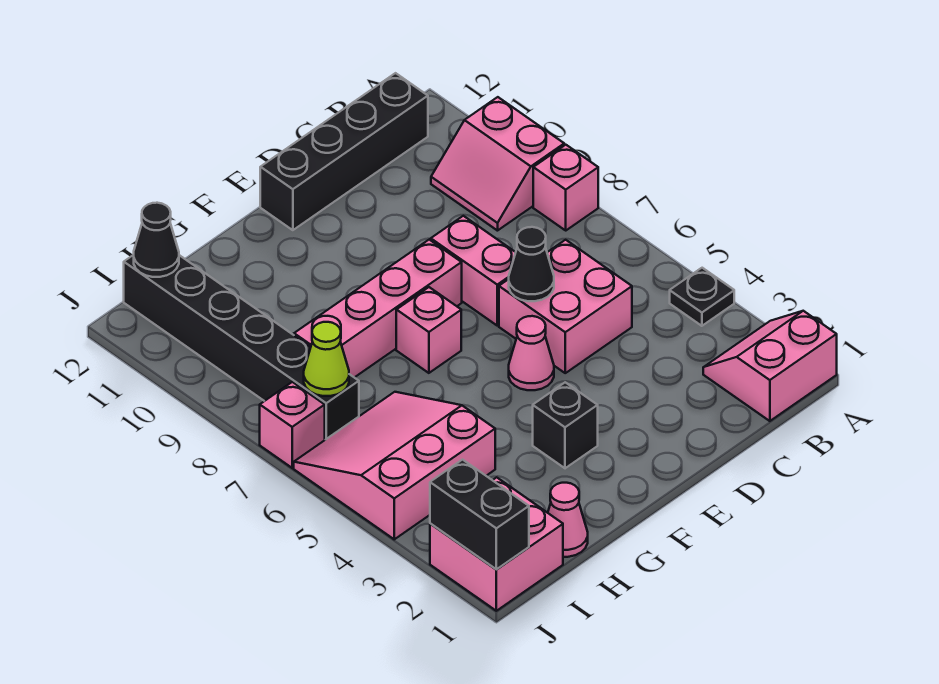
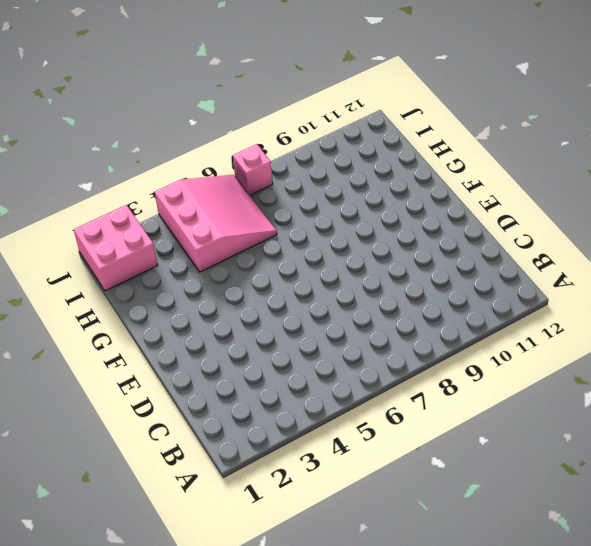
none -> pink slope A1:B2 level 1 top 1
none -> black plate A4 level 1
none -> pink brick A8 level 1

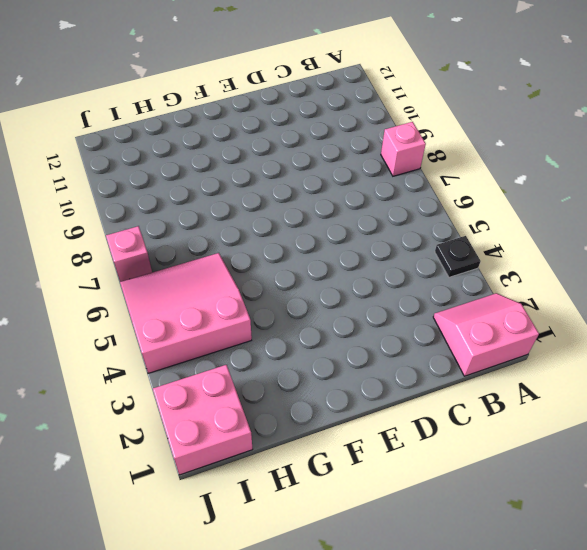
none -> pink slope A9:B10 level 1 top A
none -> black brick B12:E12 level 1
none -> pink brick C5:D6 level 1

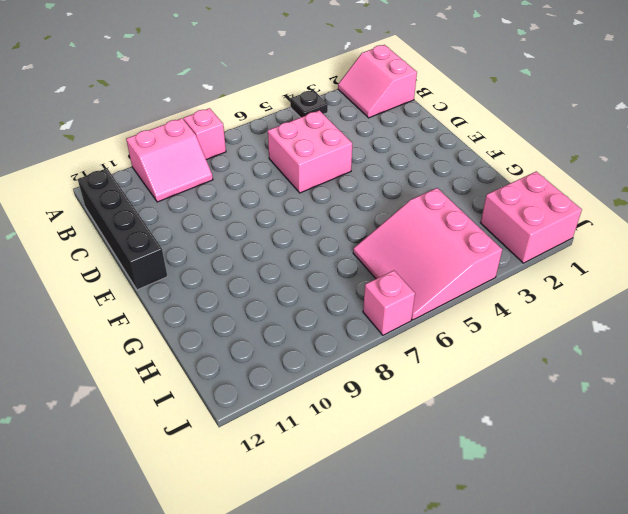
none -> pink brick D7:D8 level 1
none -> pink cone E5 level 1
none -> pink brick E8:H8 level 1

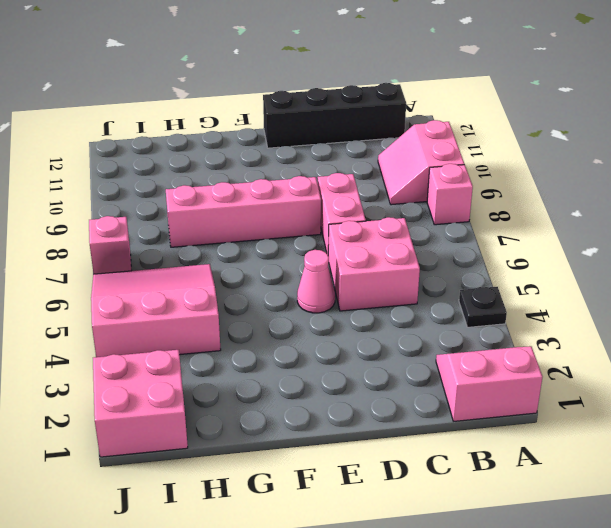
none -> black brick F3 level 1
none -> pink brick F7 level 1
none -> pink cone H1 level 1

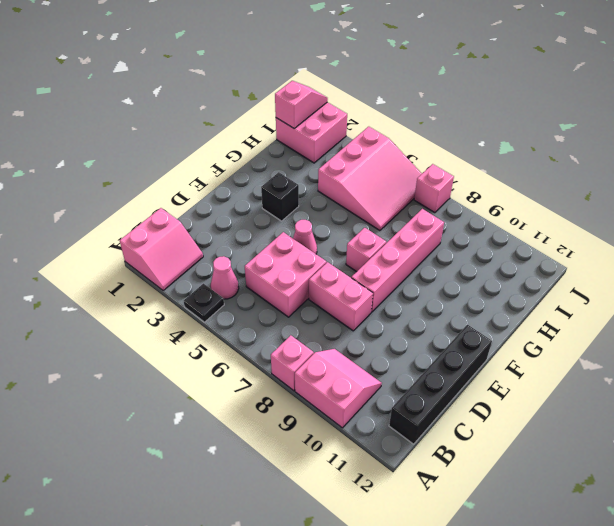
pink cone B4 level 1 -> pink cone H1 level 1
pink slope I1:J1 level 2 top I -> black brick J1:J2 level 2
none -> black brick I7:I12 level 1
none -> black cone D6 level 2
none -> lime cone I7 level 2

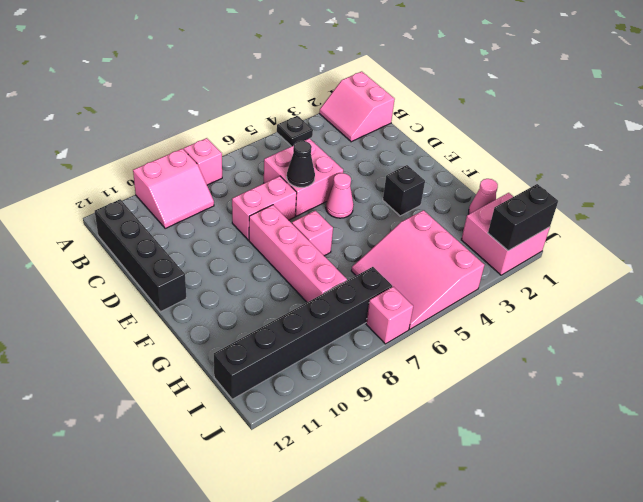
none -> lime cone I7 level 2
none -> black cone I12 level 2

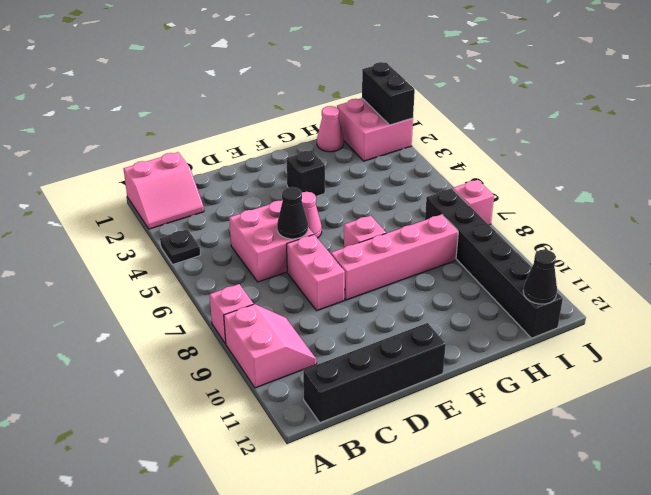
none -> pink slope H4:J6 level 1 top 4
none -> lime cone I7 level 2

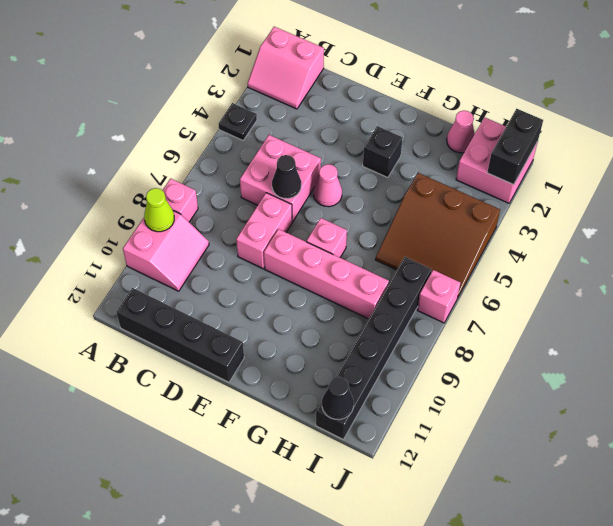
lime cone A9 level 2 -> lime cone I7 level 2
brown slope H4:J6 level 1 top 4 -> pink slope H4:J6 level 1 top 4

